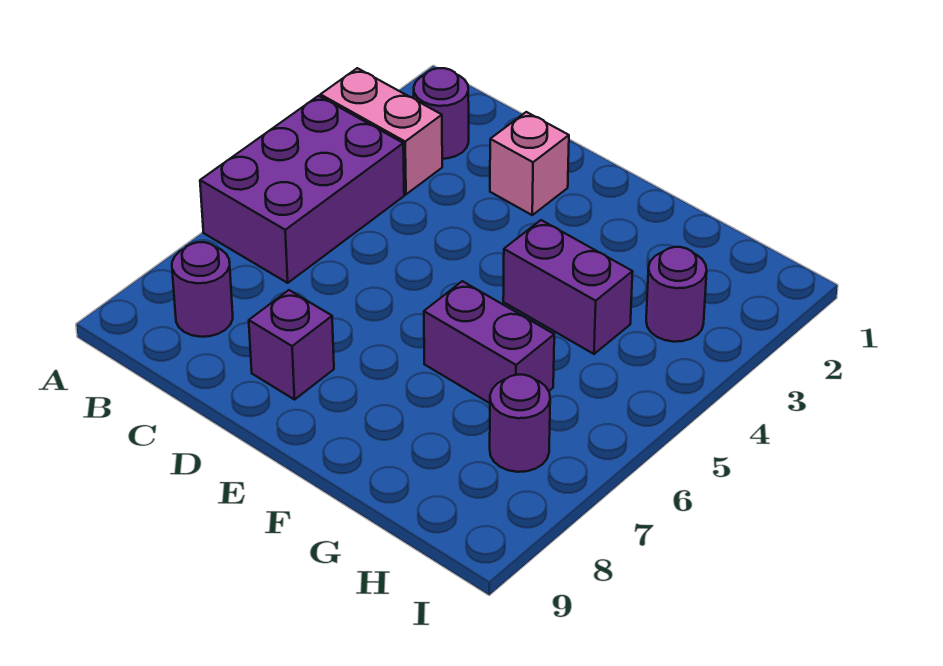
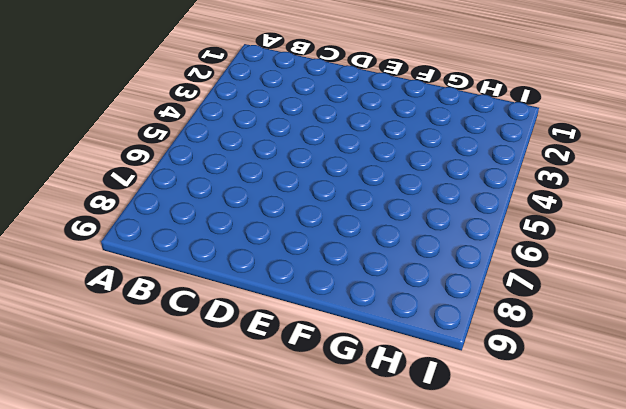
none -> pink brick A3:B3 level 1
none -> purple brick A4:B6 level 1

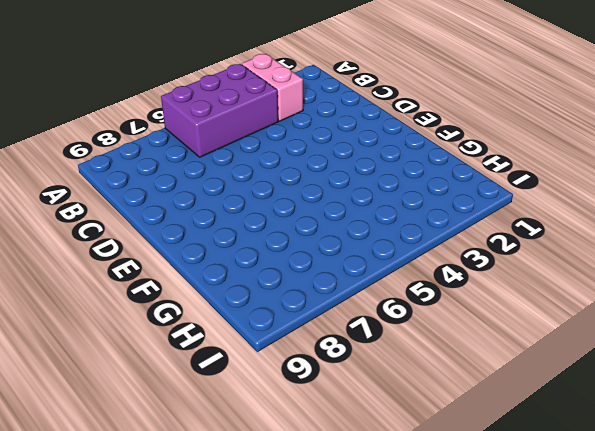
none -> purple round brick B2 level 1
none -> purple round brick B8 level 1

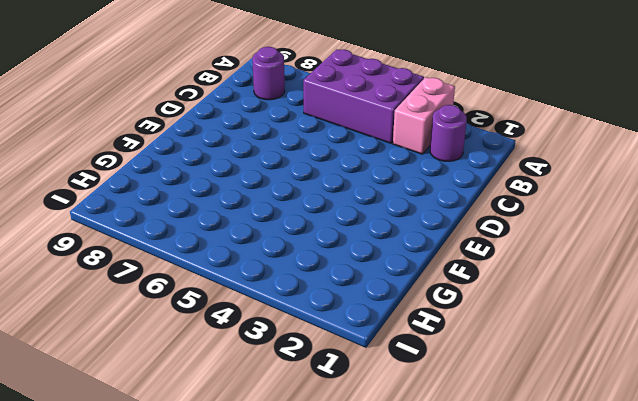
none -> pink brick D2 level 1
none -> purple brick D8 level 1

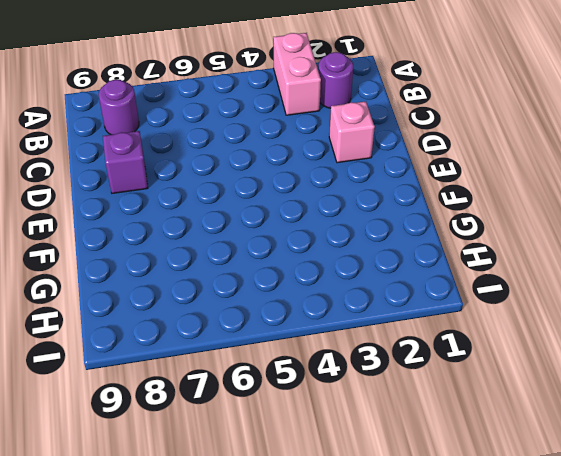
none -> purple brick A4:B6 level 1
none -> purple brick F4:G4 level 1

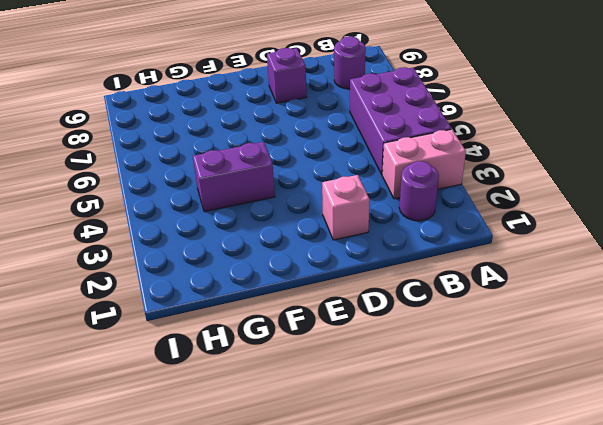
none -> purple brick F6:G6 level 1
none -> purple round brick H3 level 1

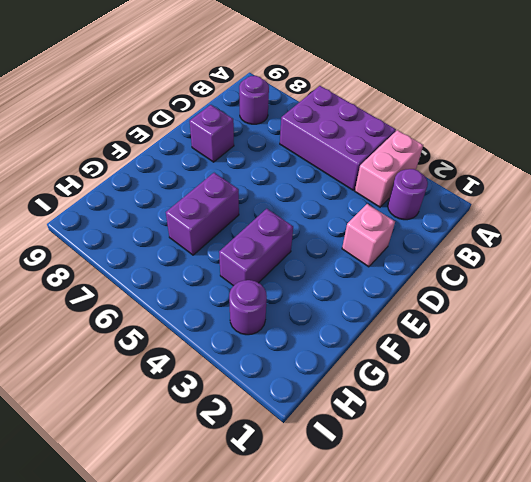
none -> purple round brick H7 level 1

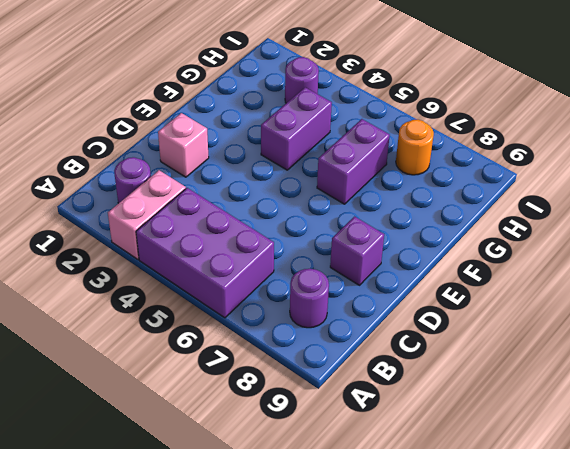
orange round brick H7 level 1 -> purple round brick H7 level 1

